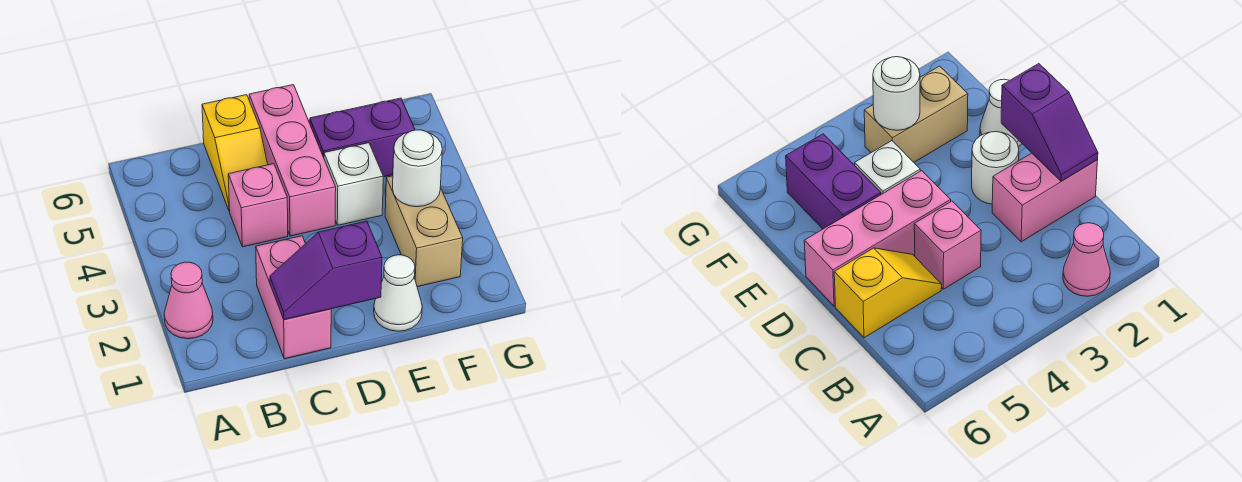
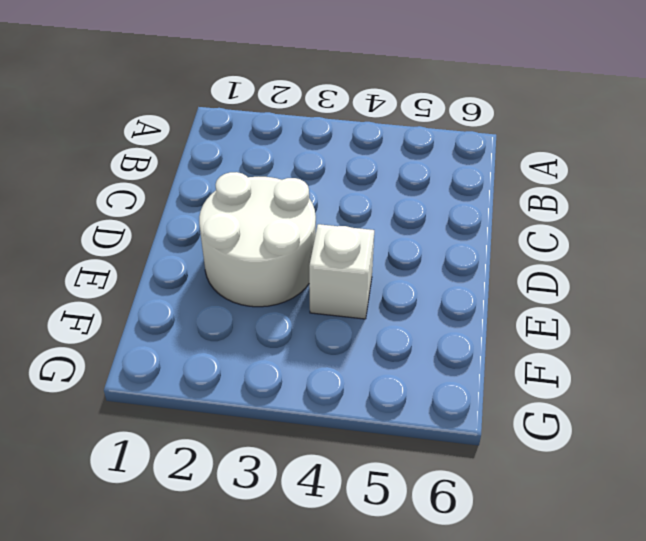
white round brick D2:E3 level 1 -> white round brick D2 level 1
none -> pink cone A2 level 1
none -> pink brick C1:C2 level 1
none -> pink brick C4 level 1

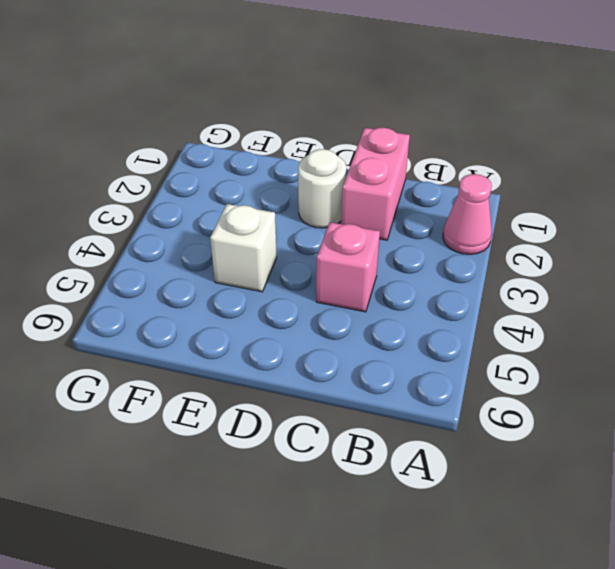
none -> yellow slope C5:C6 level 1 top 6
none -> pink brick D4:D6 level 1
none -> white cone E1 level 1

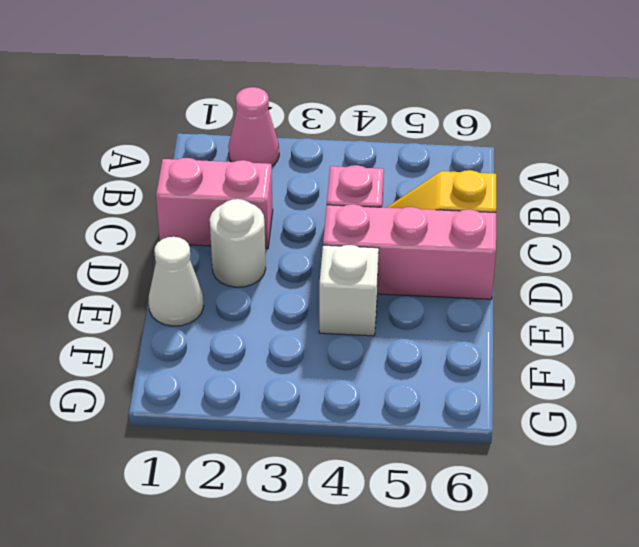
none -> purple brick E5:F5 level 1
none -> tan brick F2:F3 level 1
none -> purple slope C1:D1 level 2 top D

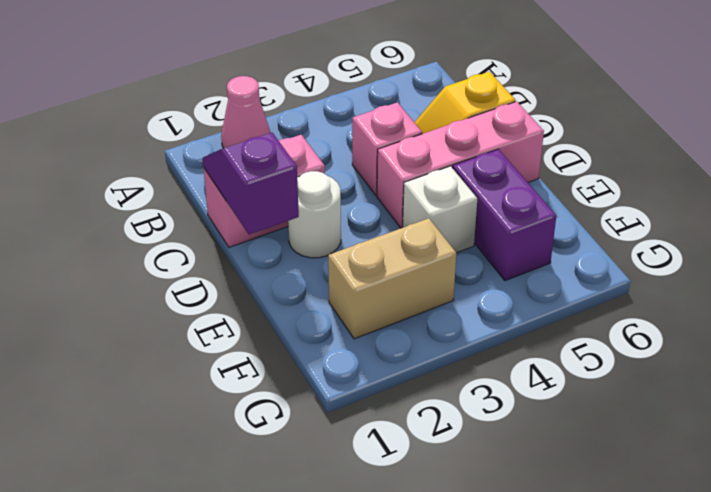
none -> white cone E1 level 1
none -> white round brick F3 level 2

